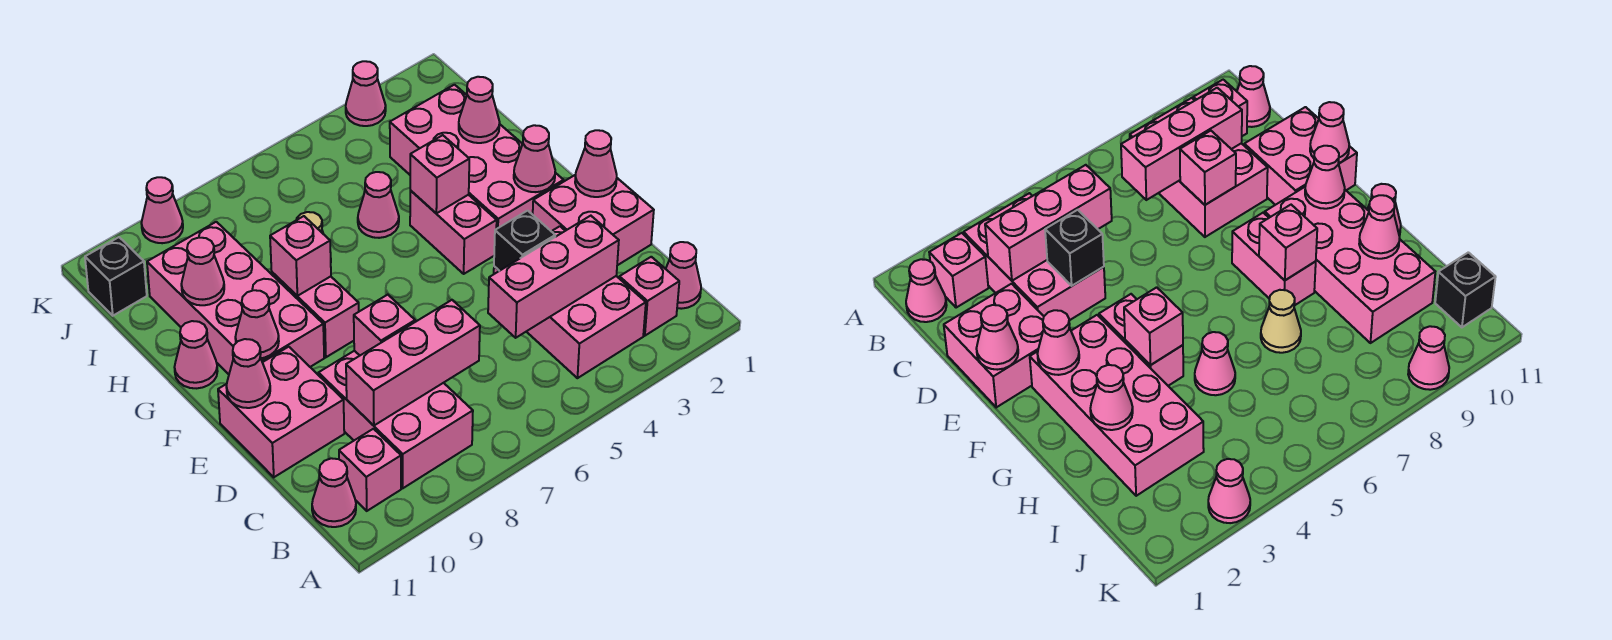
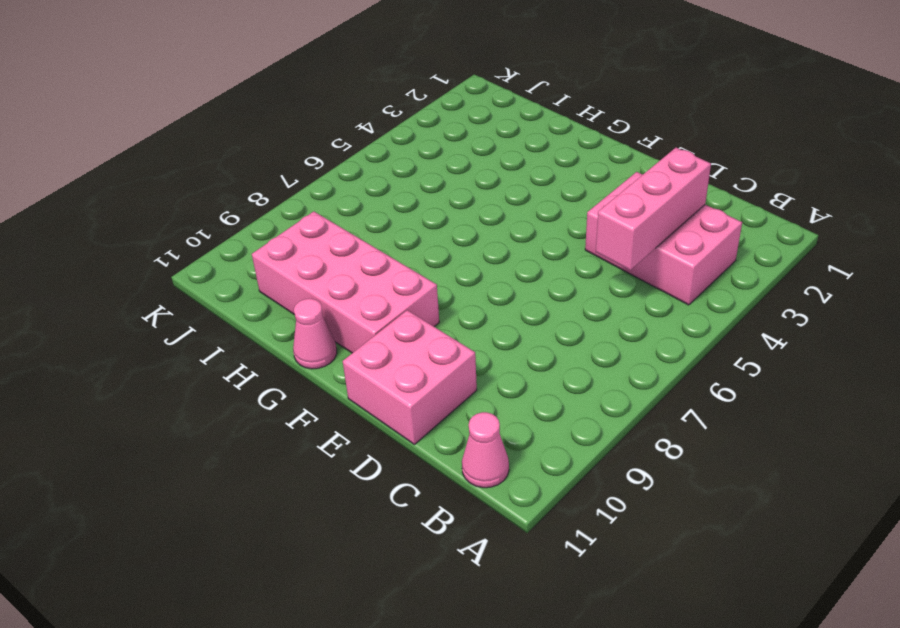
none -> pink cone B1 level 1
none -> pink brick B2 level 1
none -> pink brick B8:D9 level 1
none -> pink brick B10 level 1

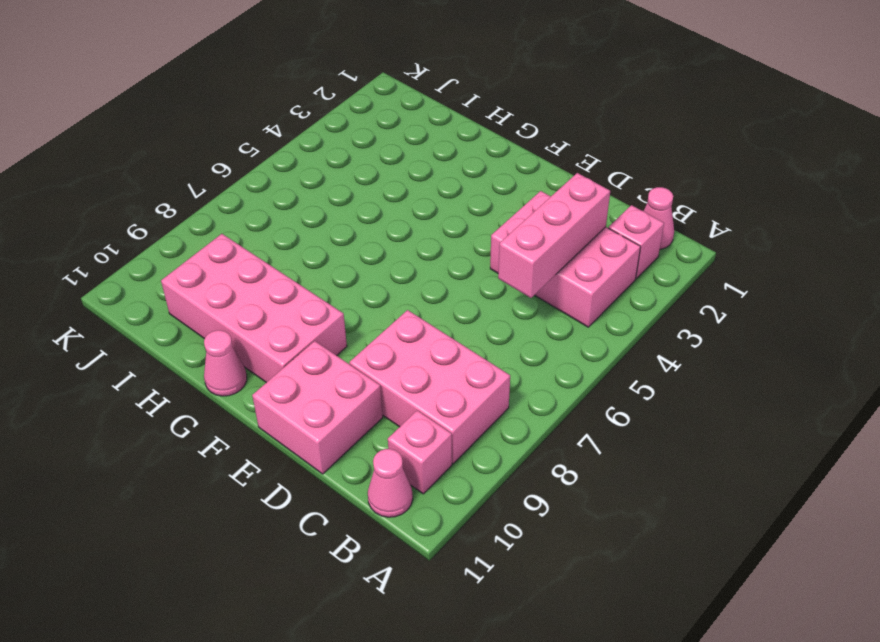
none -> pink brick D1:E2 level 1
none -> pink brick F2:I3 level 1
none -> pink brick F4:G4 level 1
none -> pink brick F8:G8 level 1

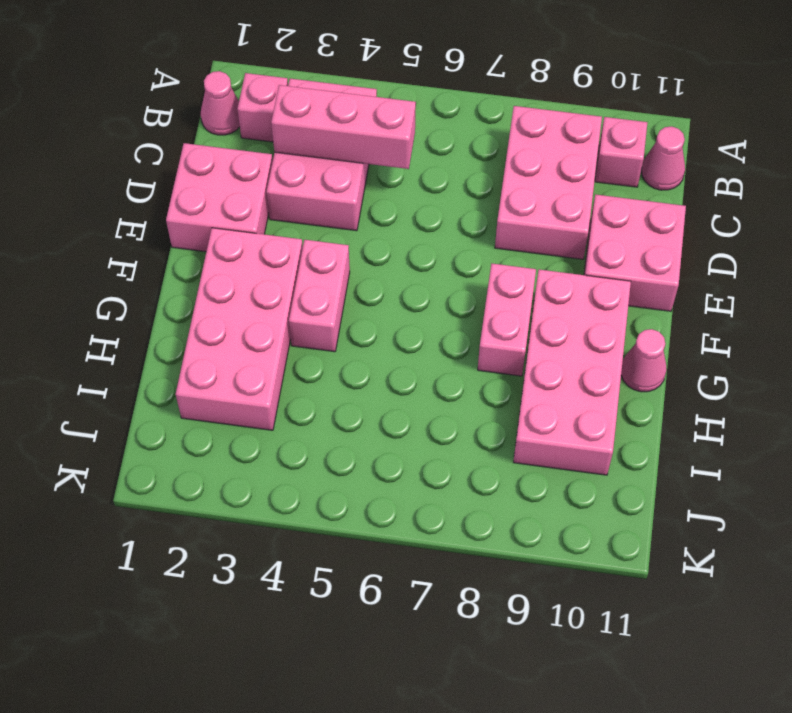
none -> pink cone H5 level 1
none -> tan cone H7 level 1
none -> black brick J11 level 1
none -> pink cone K3 level 1

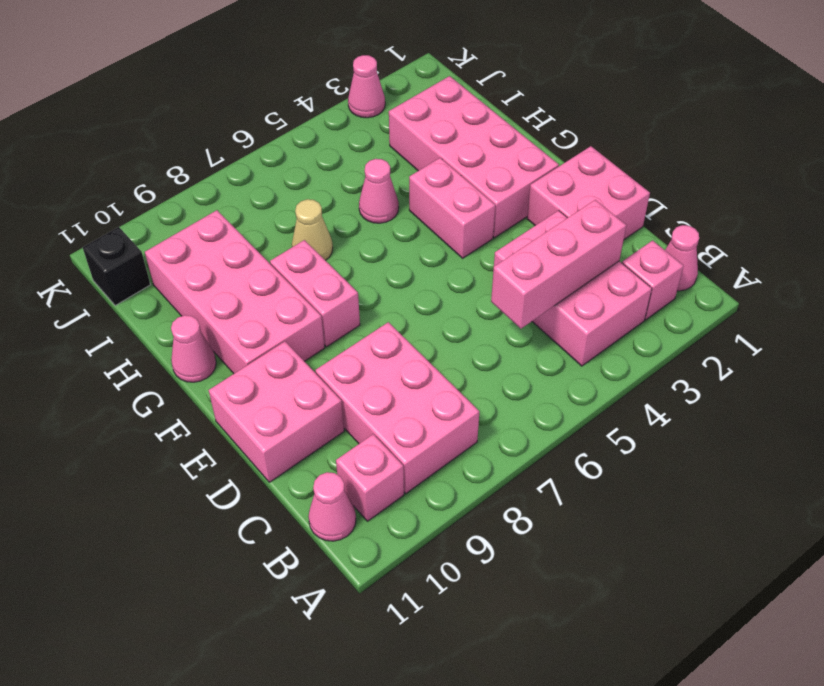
none -> pink cone K9 level 1
none -> pink brick C7:C9 level 2
none -> black brick D4 level 2
none -> pink brick D8 level 2

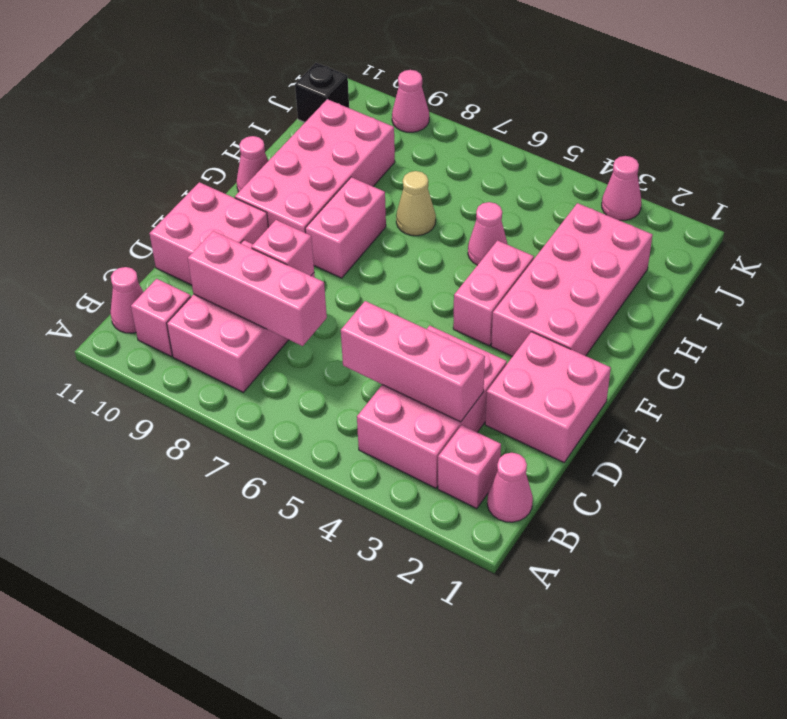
none -> black brick D4 level 2
none -> pink cone E1 level 2
none -> pink cone E11 level 2
none -> pink cone F2 level 2

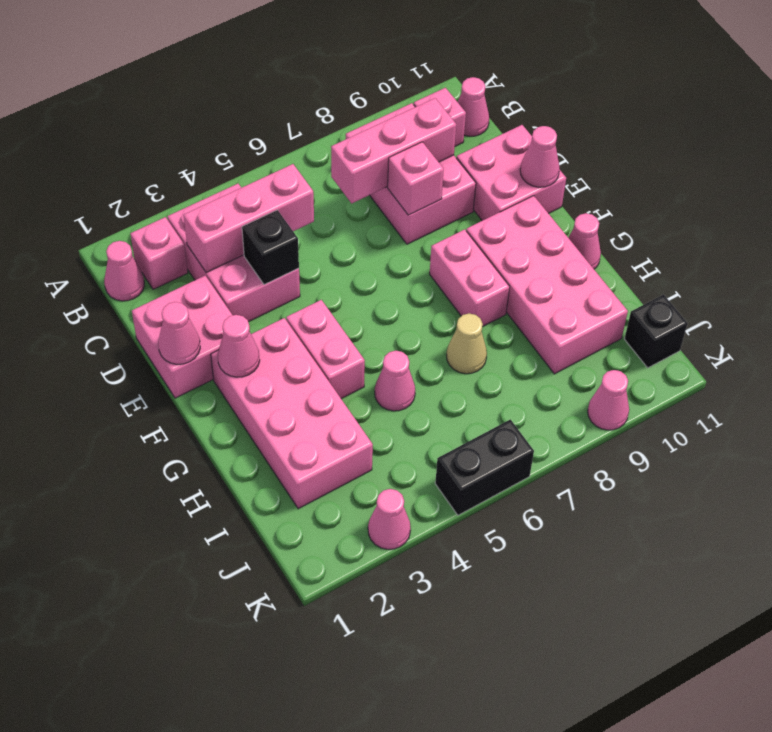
black brick K5:K6 level 1 -> none
none -> pink cone F10 level 2
none -> pink brick G4 level 2
none -> pink brick G8 level 2
none -> pink cone H2 level 2

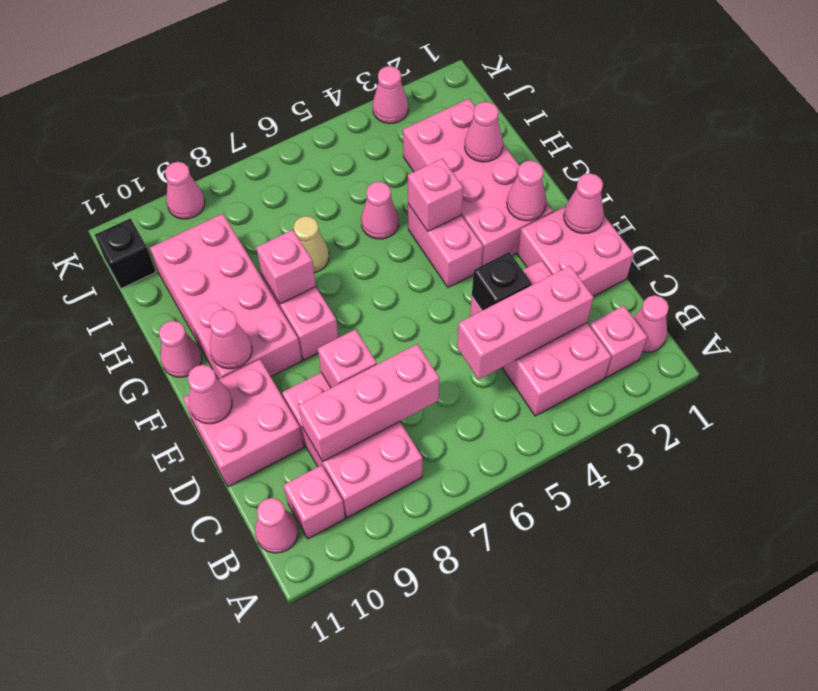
none -> pink cone H10 level 2

